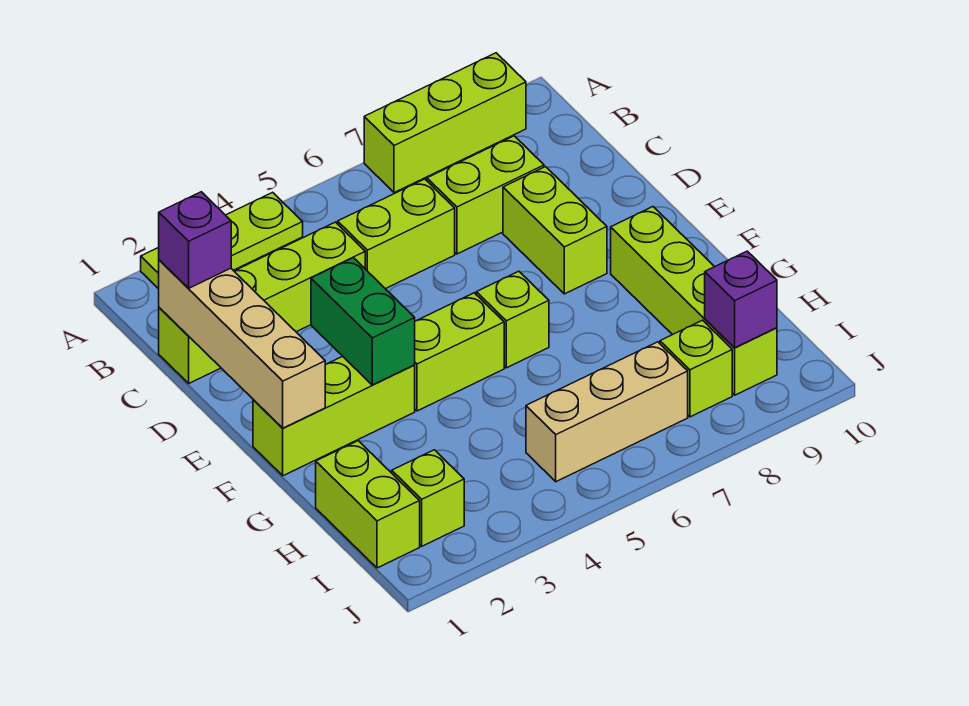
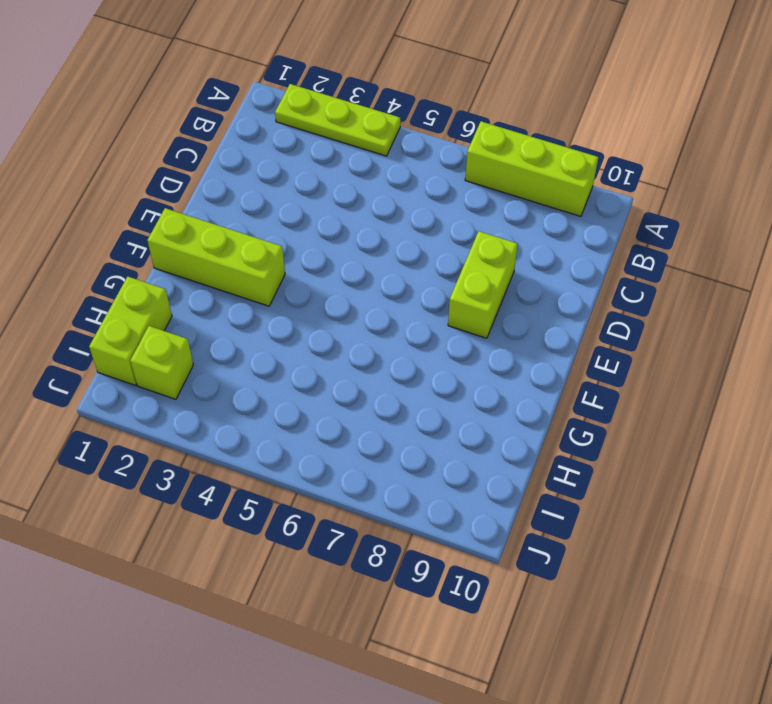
none -> lime brick C1:C4 level 1
none -> lime brick C5:C6 level 1
none -> lime brick C7:C8 level 1

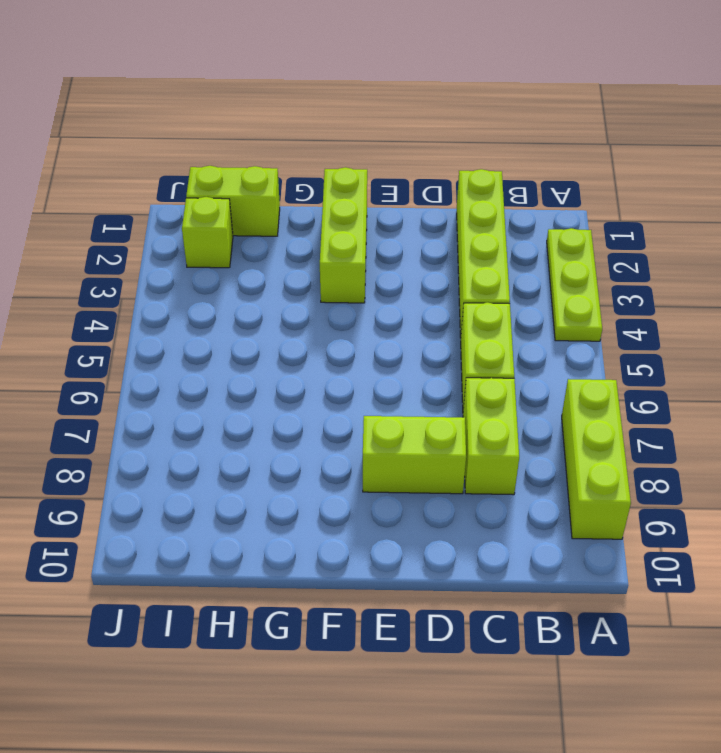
none -> lime brick F4:F5 level 1
none -> lime brick F6 level 1
none -> lime brick F9:I9 level 1

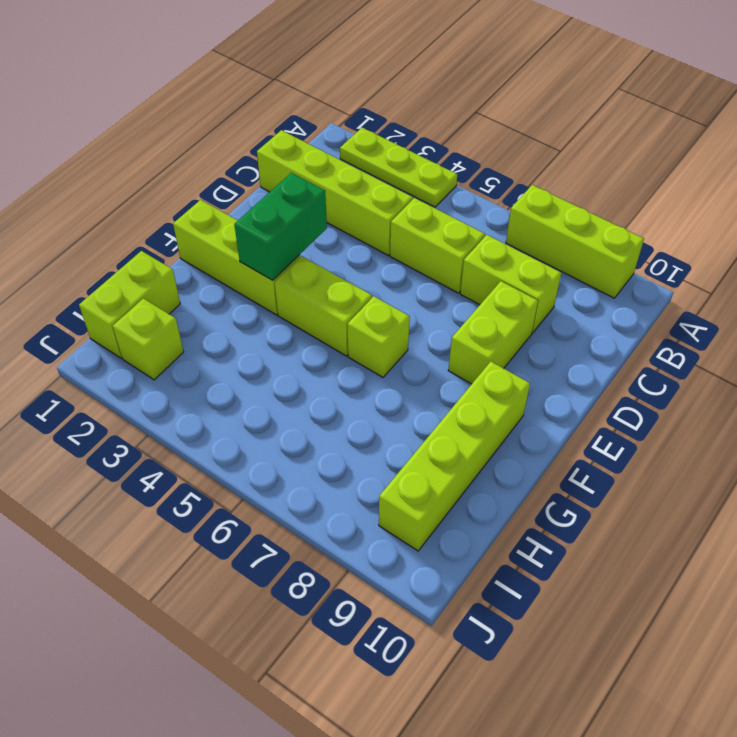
none -> tan brick I5:I7 level 1
none -> lime brick I8 level 1
none -> tan brick C1:F1 level 2

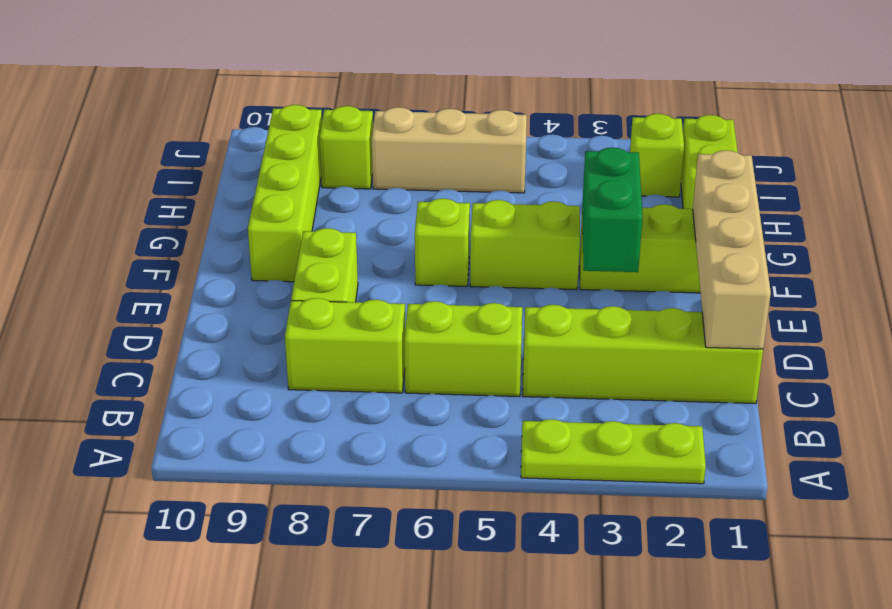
none -> lime brick A7:A9 level 1
none -> purple brick I9 level 2
none -> purple brick C1 level 3

